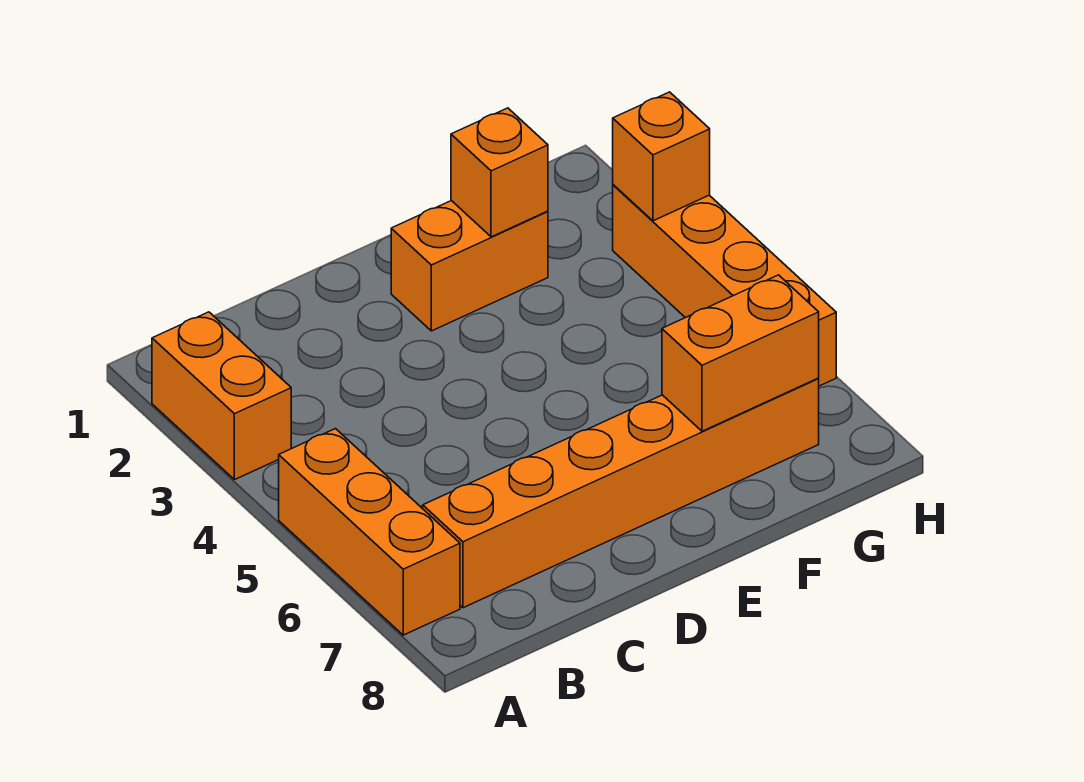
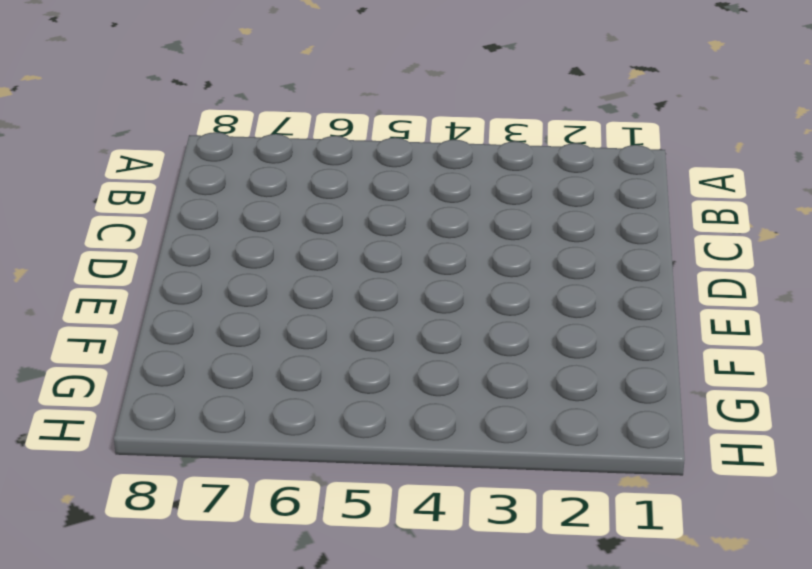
none -> orange brick A2:A3 level 1
none -> orange brick A5:A7 level 1

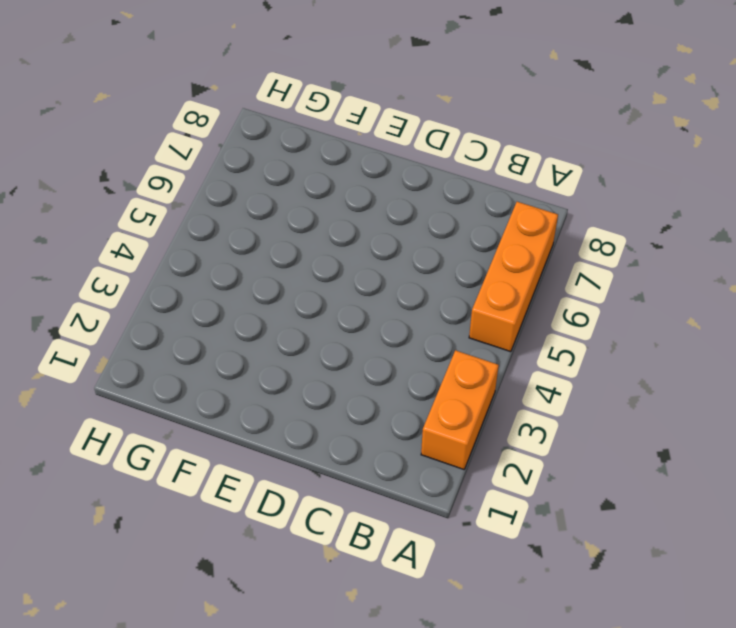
none -> orange brick B7:G7 level 1
none -> orange brick E2:F2 level 1

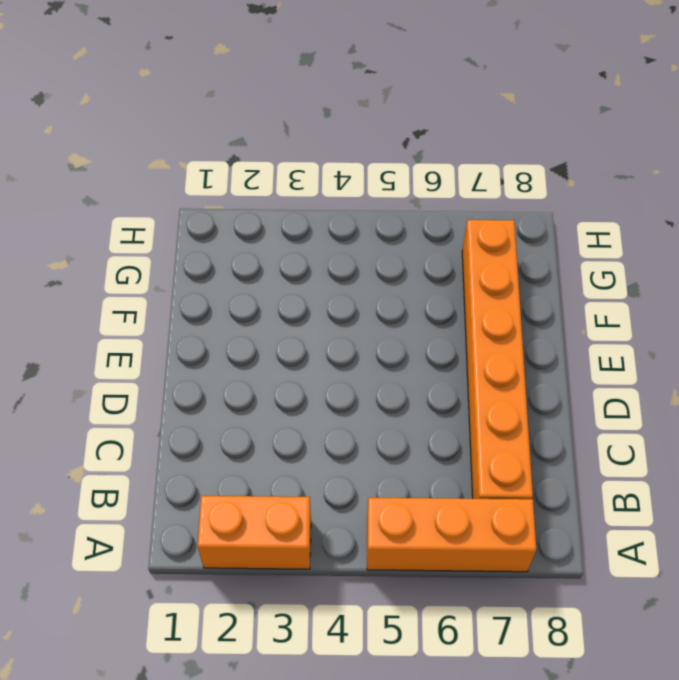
none -> orange brick E2:F2 level 1
none -> orange brick H3:H6 level 1

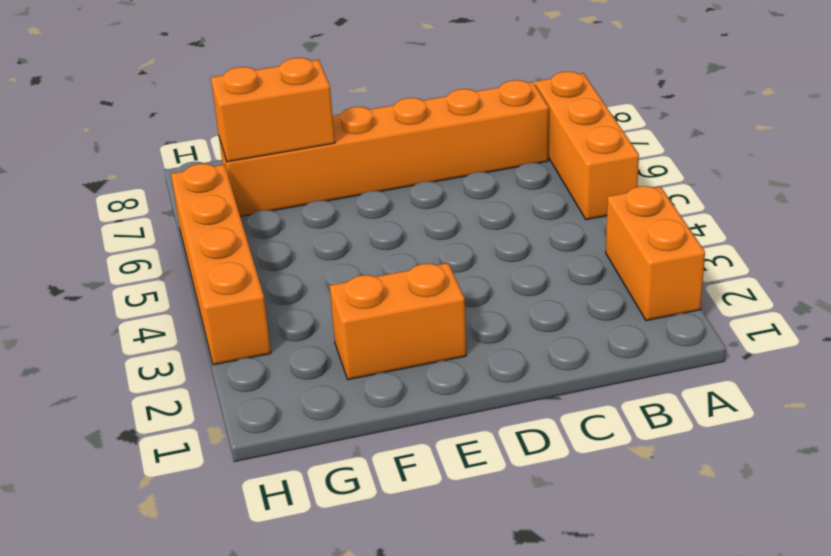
none -> orange brick F2 level 2
none -> orange brick H3 level 2

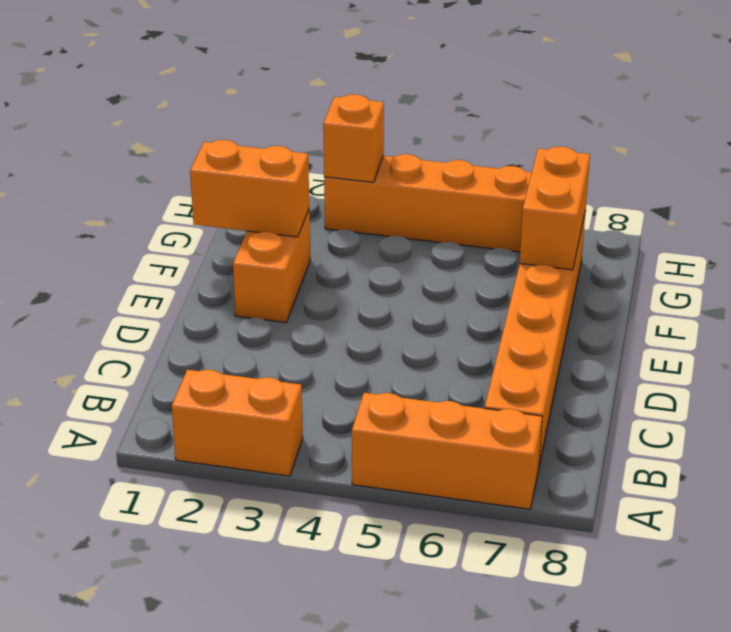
orange brick F1:F2 level 2 -> orange brick F2 level 2

